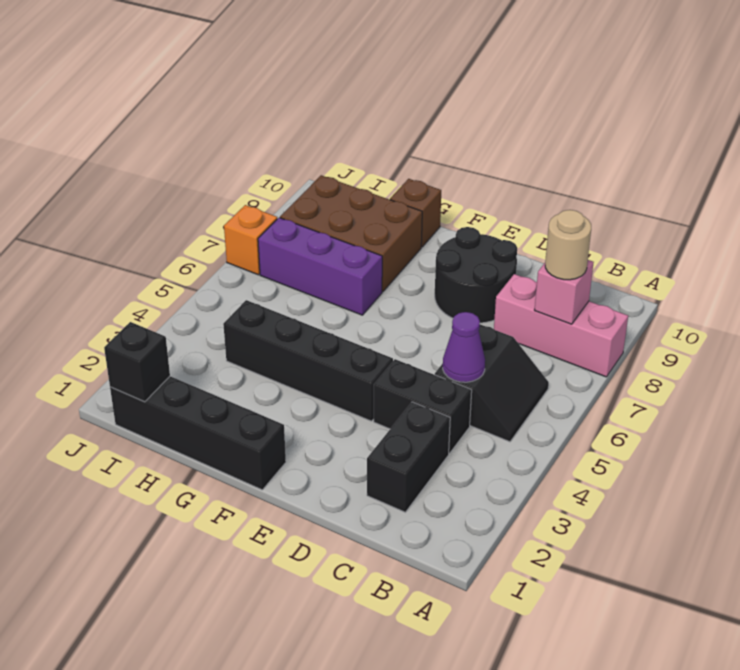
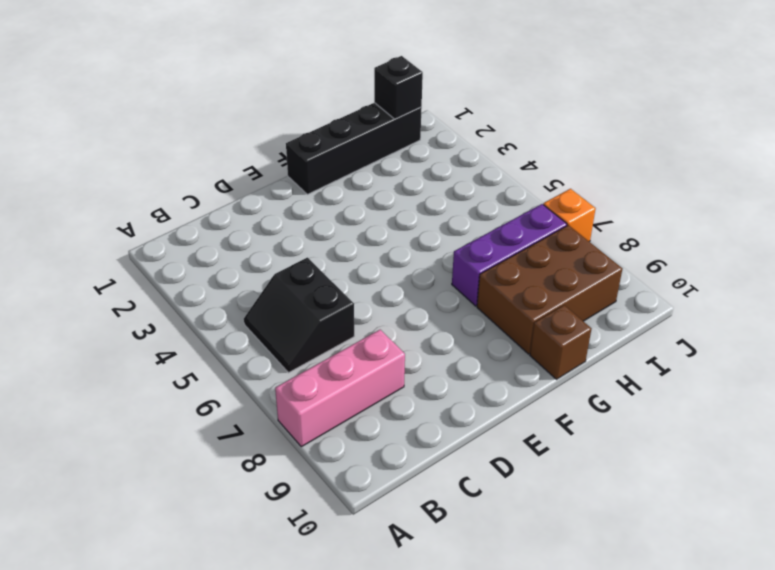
none -> black brick C2:C3 level 1
none -> black brick C4:D4 level 1
none -> black round brick D8:E9 level 1

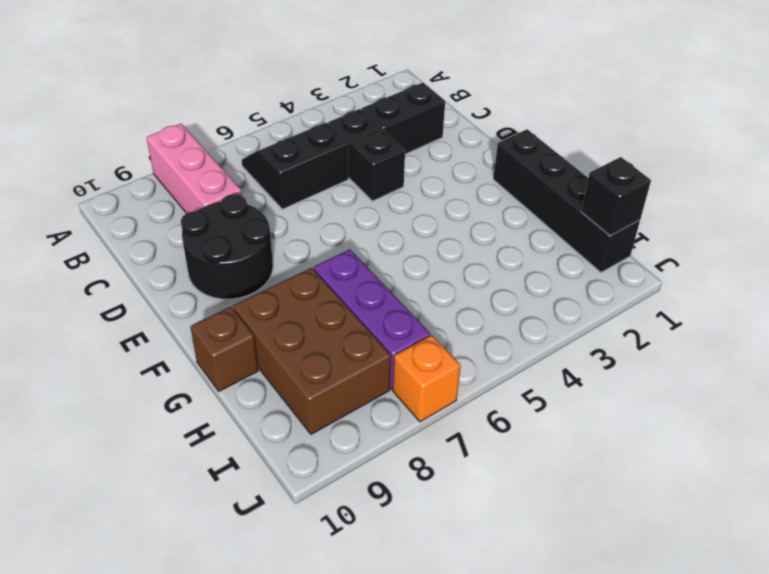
none -> black brick E4:H4 level 1
none -> pink brick B8 level 2
none -> purple cone C5 level 2

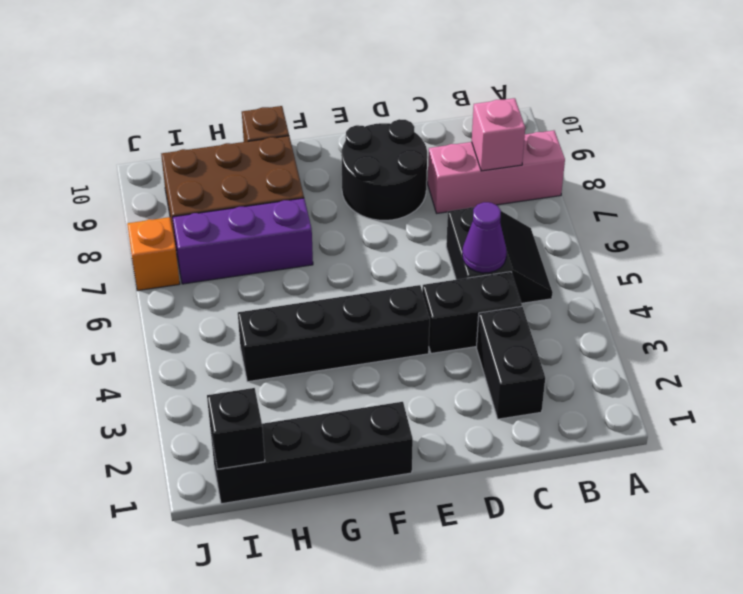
none -> tan round brick B8 level 3

